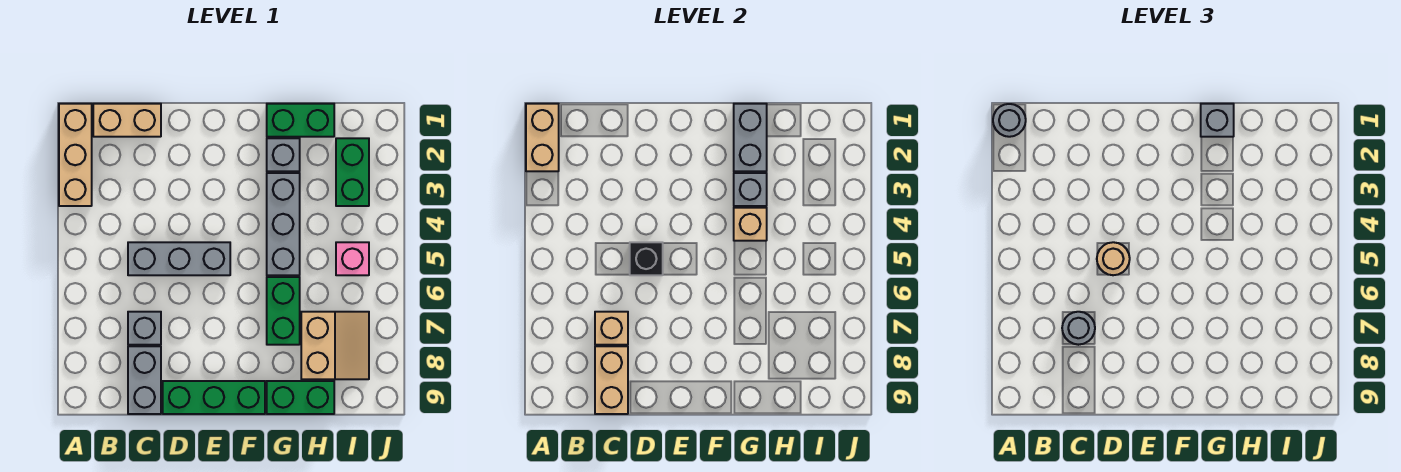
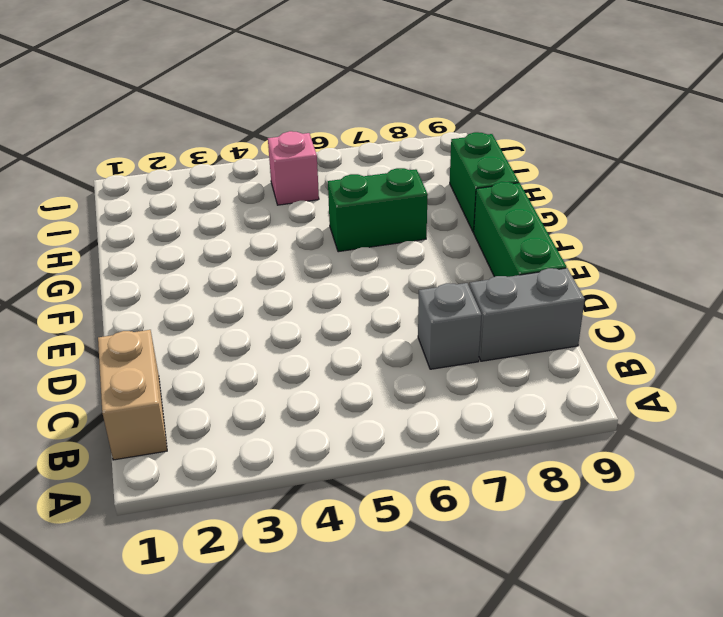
none -> tan brick A1:A3 level 1
none -> grey brick C5:E5 level 1
none -> green brick G1:H1 level 1

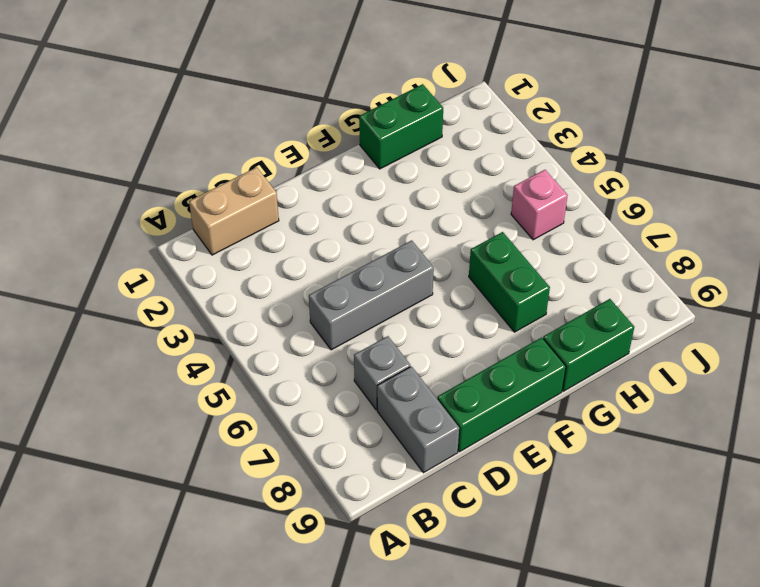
none -> tan brick A1:A3 level 1
none -> grey brick G2 level 1
none -> grey brick G3:G5 level 1

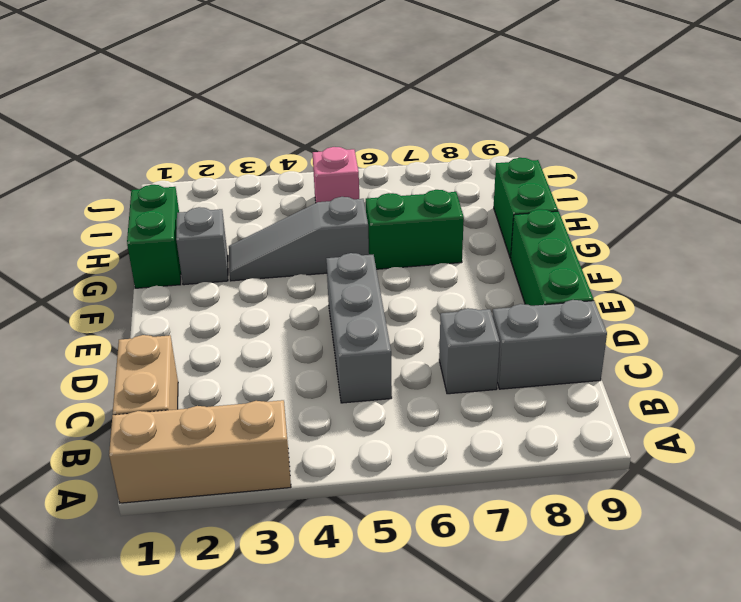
grey slope G3:G5 level 1 top 5 -> grey brick G3:G5 level 1
none -> tan slope H7:I8 level 1 top H
none -> green brick I2:I3 level 1
none -> tan brick A1:A2 level 2

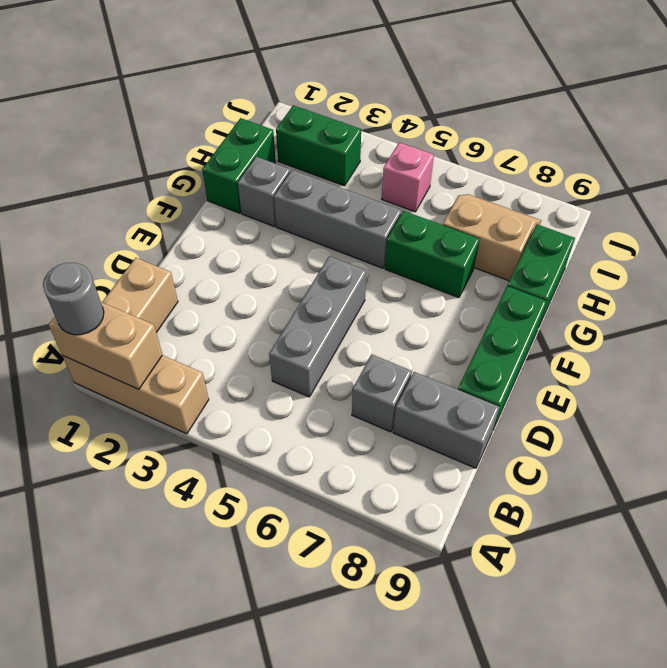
none -> tan brick C7 level 2
none -> tan brick C8:C9 level 2
none -> black brick D5 level 2

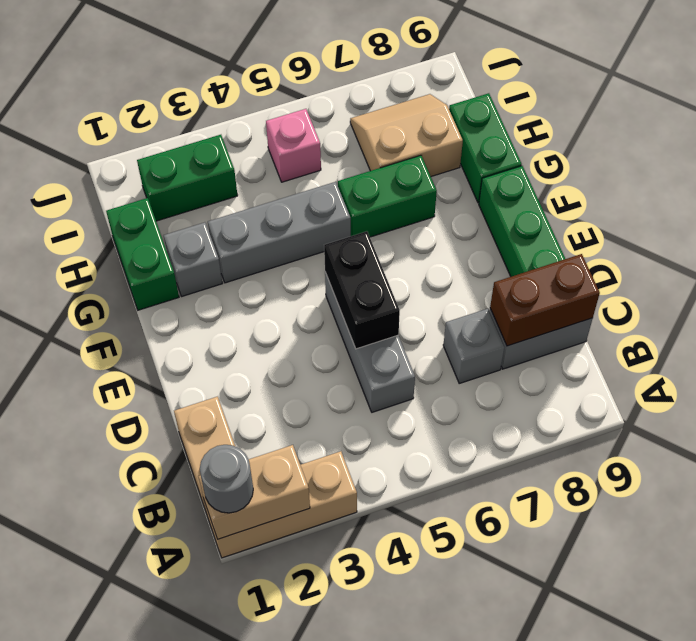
brown brick C8:C9 level 2 -> tan brick C8:C9 level 2
black brick D5:E5 level 2 -> black brick D5 level 2
none -> tan brick C7 level 2
none -> grey brick G1:G2 level 2
none -> grey brick G3 level 2

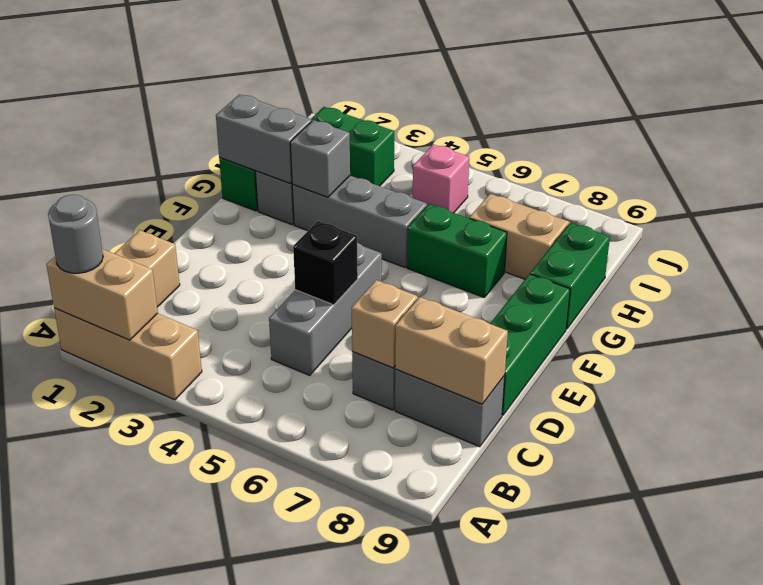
none -> tan brick G4 level 2
none -> grey round brick C7 level 3
none -> tan round brick D5 level 3

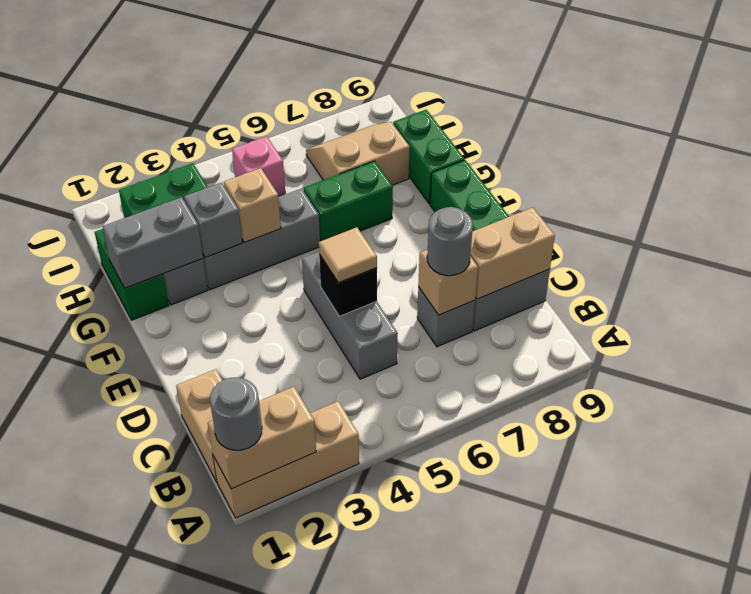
tan tile D5 level 3 -> tan round brick D5 level 3
none -> grey brick G1 level 3

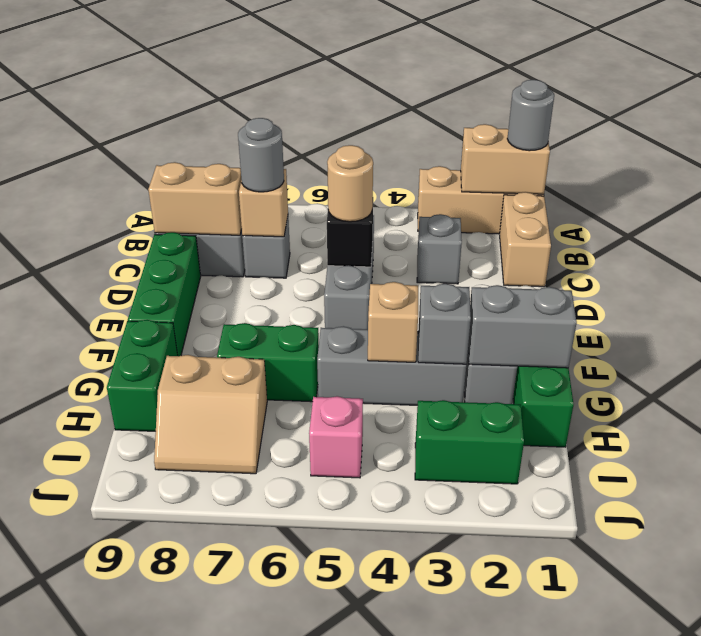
grey brick C3 level 1 -> grey brick G1 level 3

